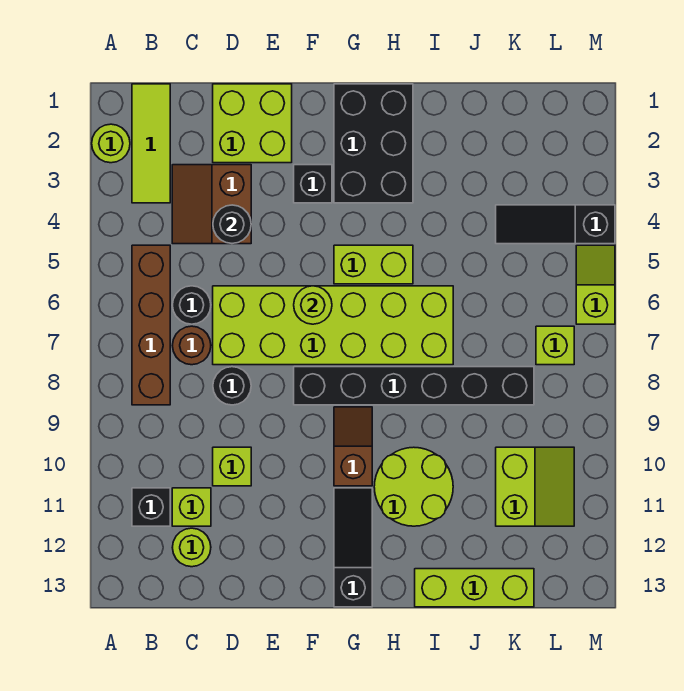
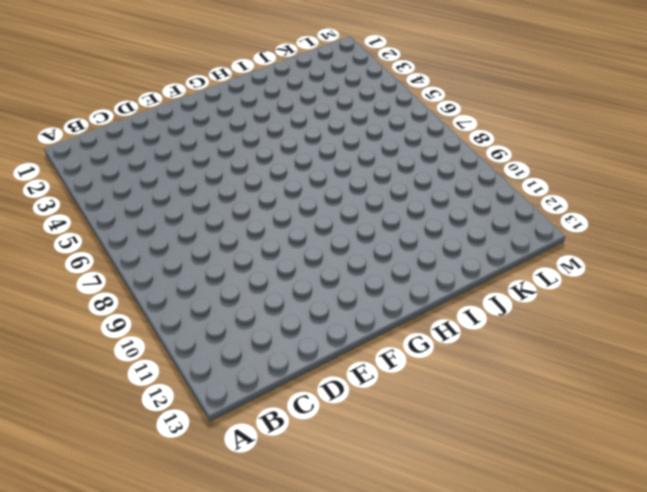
none -> lime round brick A2 level 1
none -> lime tile B1:B3 level 1
none -> brown brick B5:B8 level 1

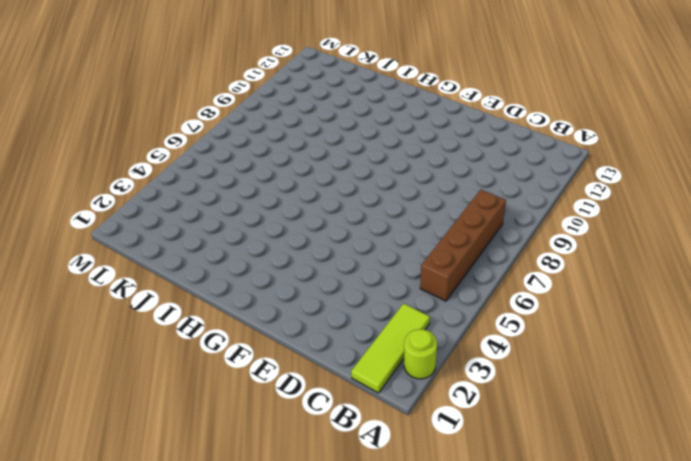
none -> black brick B11 level 1
none -> brown slope C3:D4 level 1 top D
none -> black round brick C6 level 1

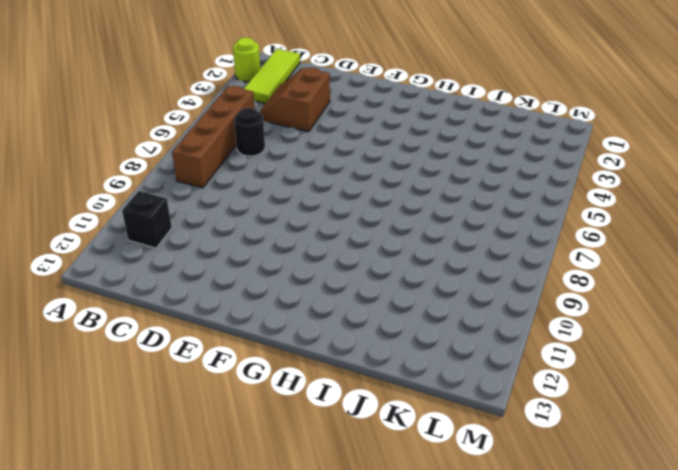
none -> brown round brick C7 level 1
none -> lime brick C11 level 1
none -> lime round brick C12 level 1

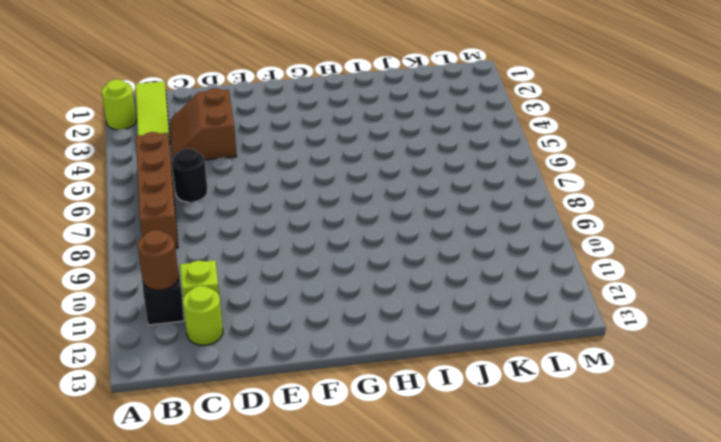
brown round brick B11 level 2 -> brown round brick C7 level 1
none -> lime brick D1:E2 level 1
none -> lime brick D6:I7 level 1
none -> black round brick D8 level 1

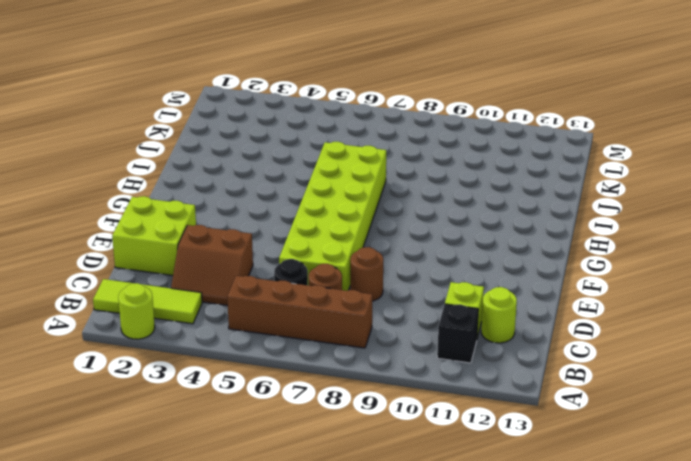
brown round brick D8 level 1 -> black round brick D8 level 1
none -> lime brick D10 level 1
none -> black brick F3 level 1
none -> black brick F8:K8 level 1

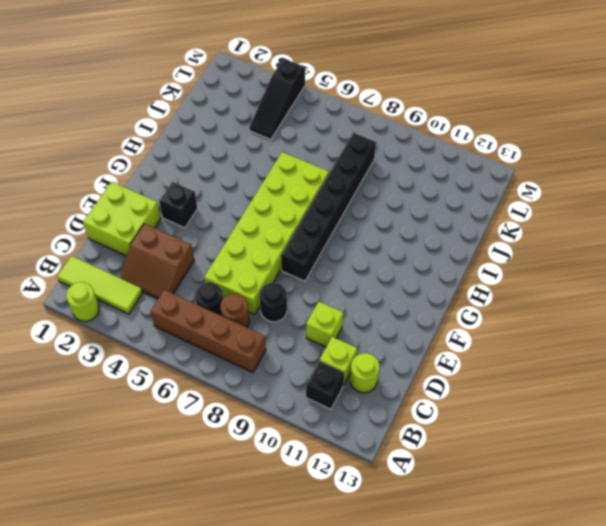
none -> black brick G1:H3 level 1
none -> lime brick G5:H5 level 1
none -> brown slope G9:G10 level 1 top 10

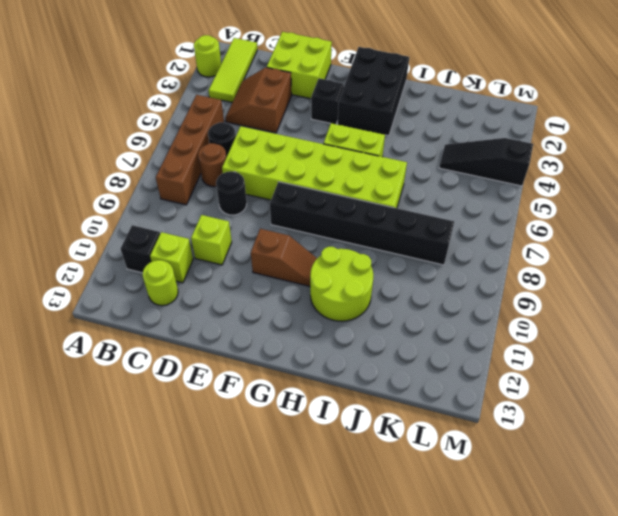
brown slope F10:G10 level 1 top F -> brown slope G9:G10 level 1 top 10
none -> black slope G11:G13 level 1 top 13
none -> lime brick I13:K13 level 1
none -> lime slope K10:L11 level 1 top K

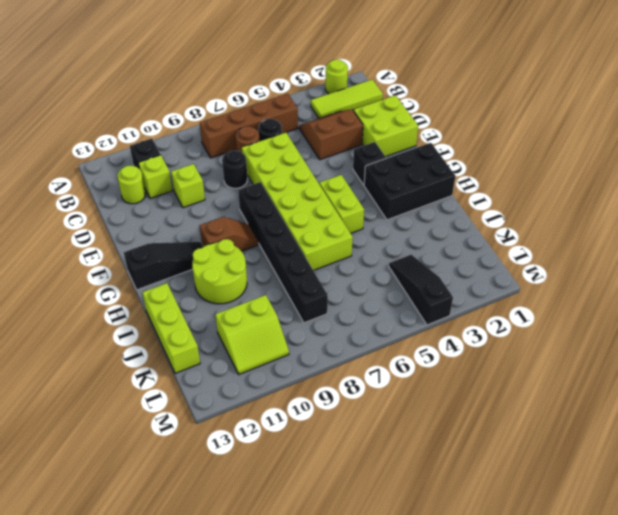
none -> lime brick L7 level 1
none -> lime slope M5:M6 level 1 top 6
none -> black round brick D4 level 2

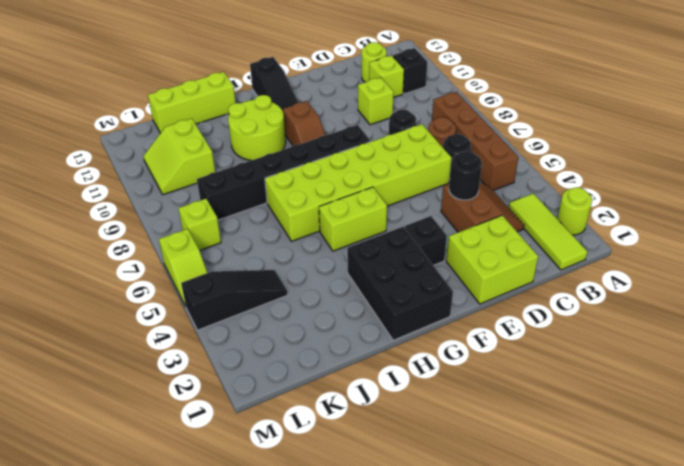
none -> lime round brick F6 level 2

